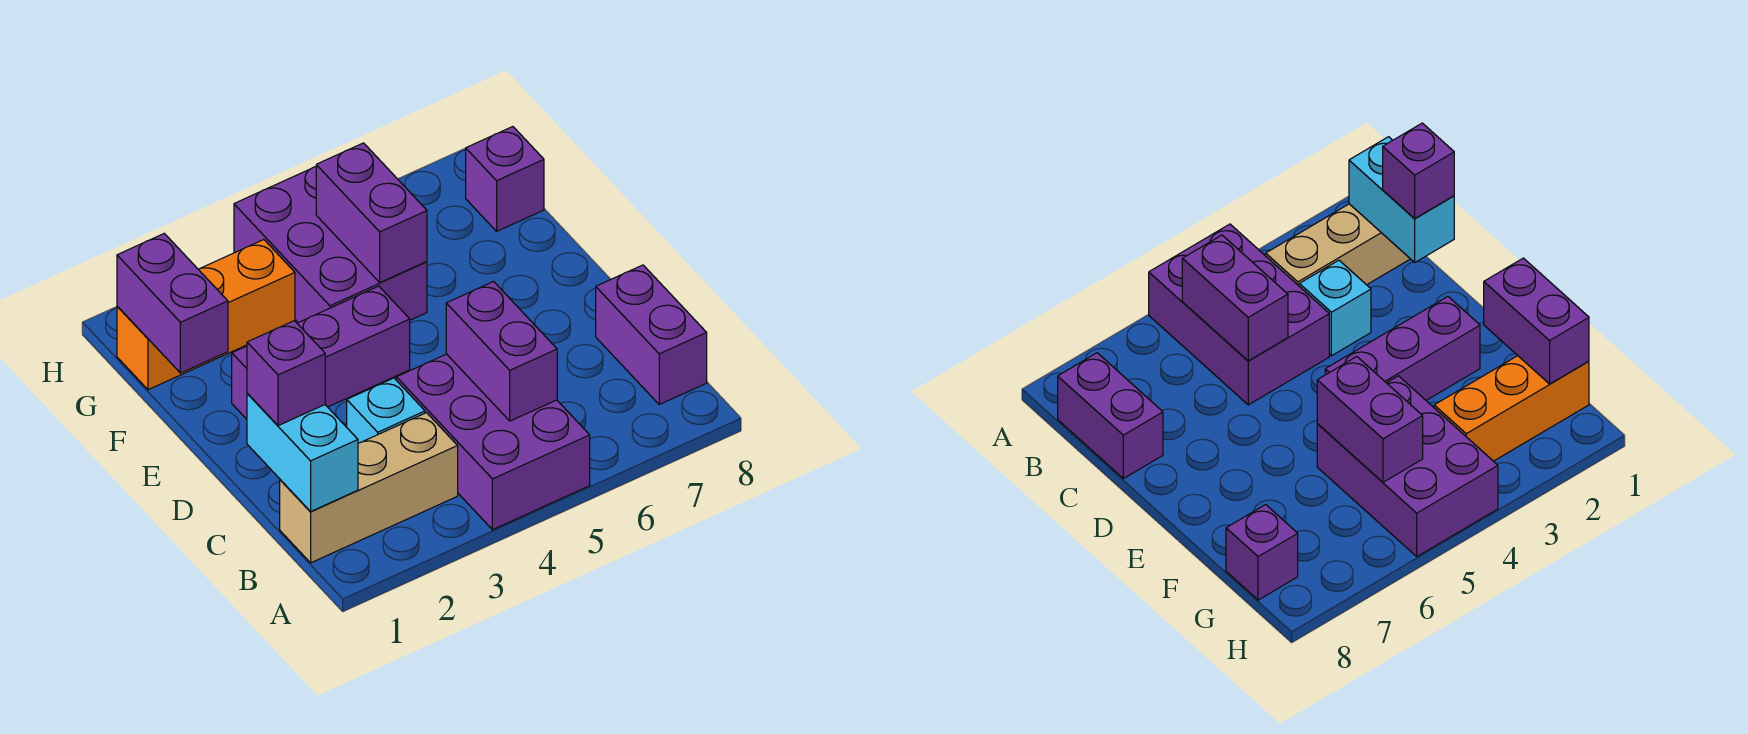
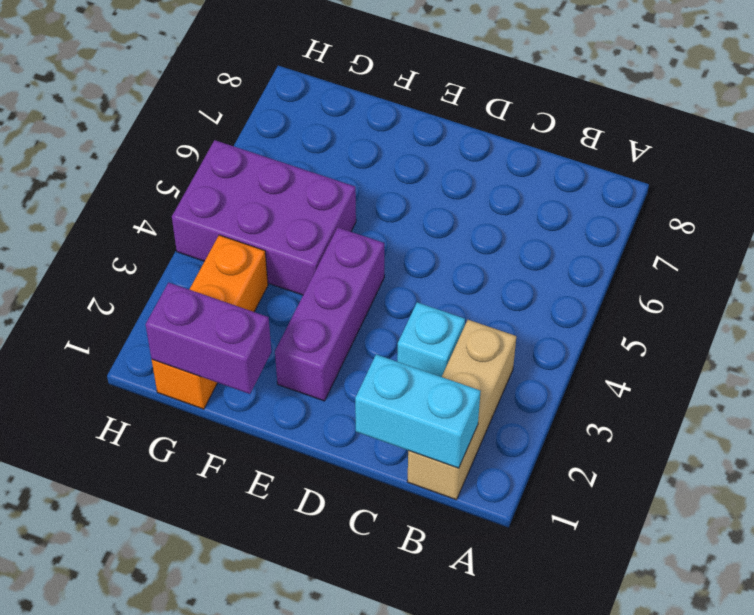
none -> purple brick A4:C5 level 1
none -> purple brick B8:C8 level 1
none -> purple brick G8 level 1

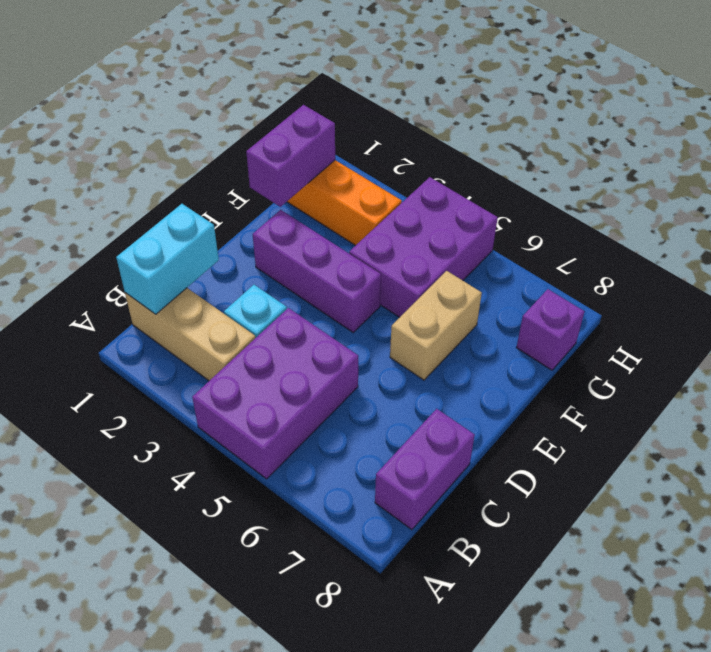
tan brick E6:F6 level 1 -> none
none -> purple brick B5:C5 level 2
none -> purple brick F5:G5 level 2
none -> purple brick C1 level 3

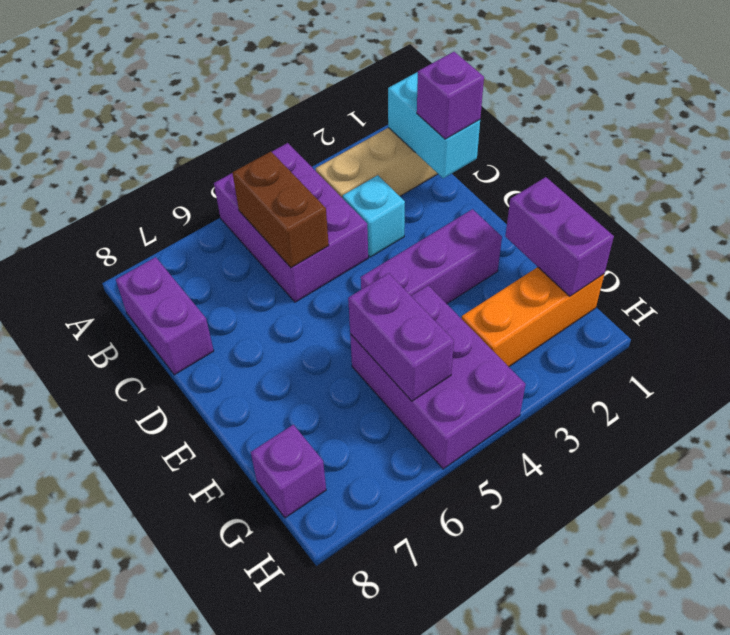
brown brick B5:C5 level 2 -> purple brick B5:C5 level 2

